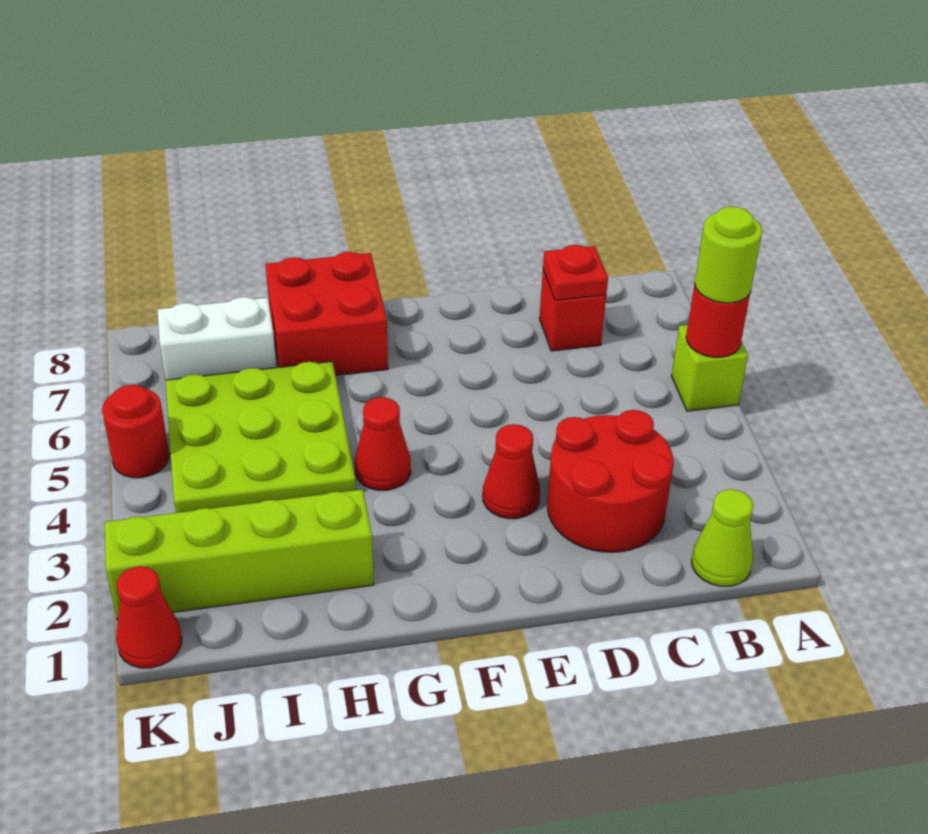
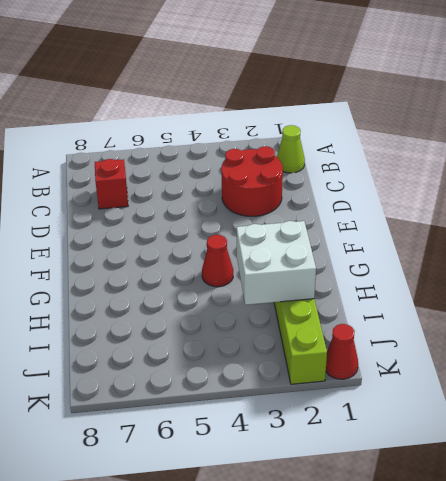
white brick H2:I3 level 2 -> none
none -> lime brick A5 level 1
none -> red cone E3 level 1
none -> red brick G7:H8 level 1

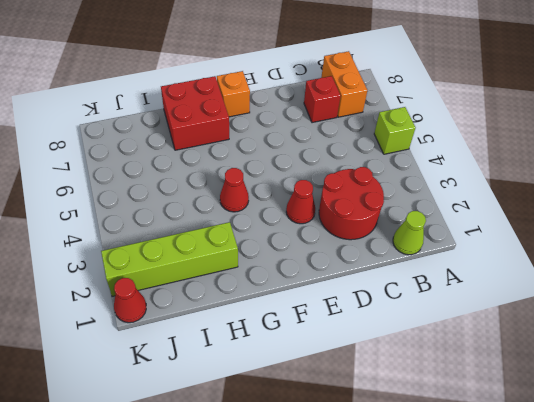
orange brick B7:B8 level 1 -> none
orange brick F8 level 1 -> none
none -> lime plate H4:J6 level 1
none -> white brick I7:J7 level 1
none -> red round brick K5 level 1

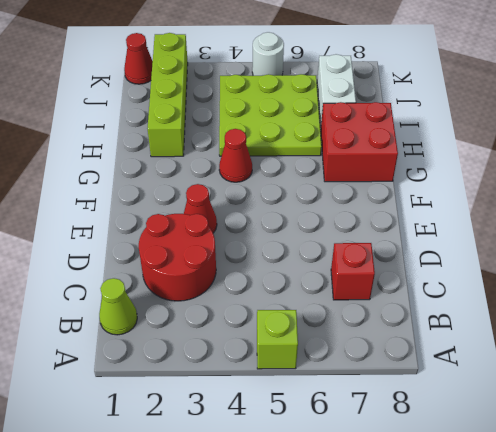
white round brick K5 level 1 -> red round brick K5 level 1
none -> red round brick A5 level 2
none -> red plate C7 level 2
none -> lime round brick A5 level 3

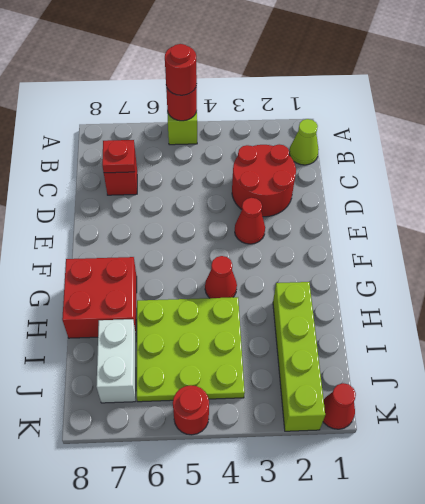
red round brick A5 level 3 -> lime round brick A5 level 3

